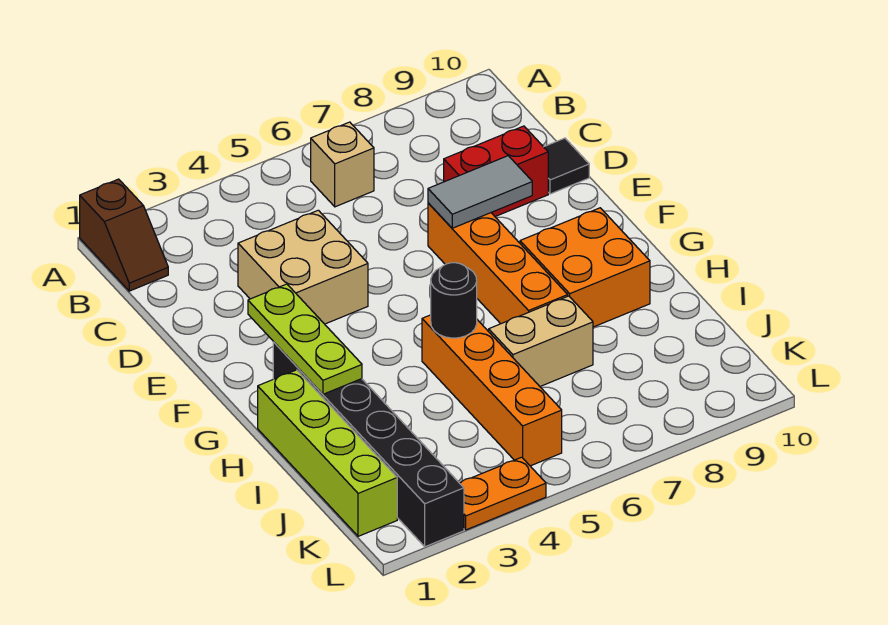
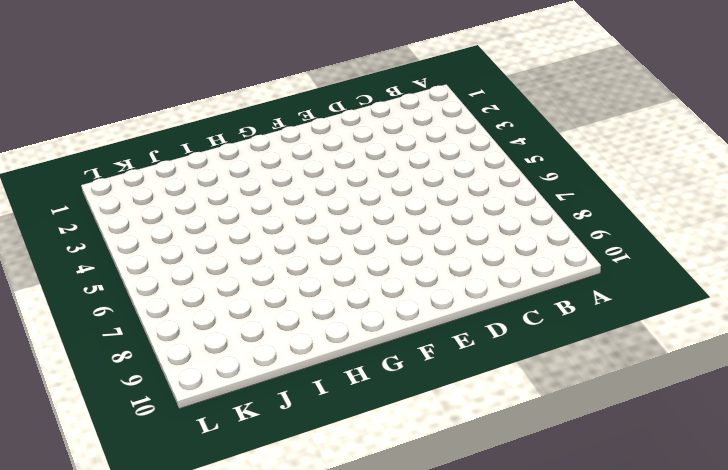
none -> brown slope A1:B1 level 1 top A
none -> tan brick B6 level 1
none -> tan brick D3:E4 level 1

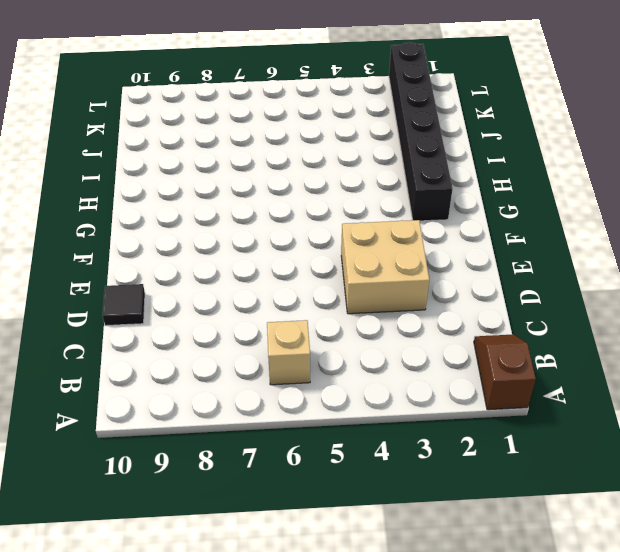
none -> red brick D8:D9 level 1
none -> orange brick E7:H7 level 1
none -> orange brick G8:H9 level 1

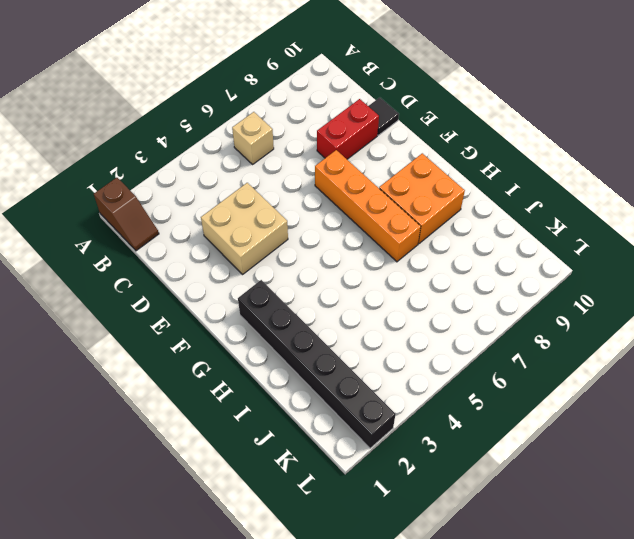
none -> lime brick H1:K1 level 1
none -> orange brick H5:K5 level 1
none -> tan brick I6:I7 level 1

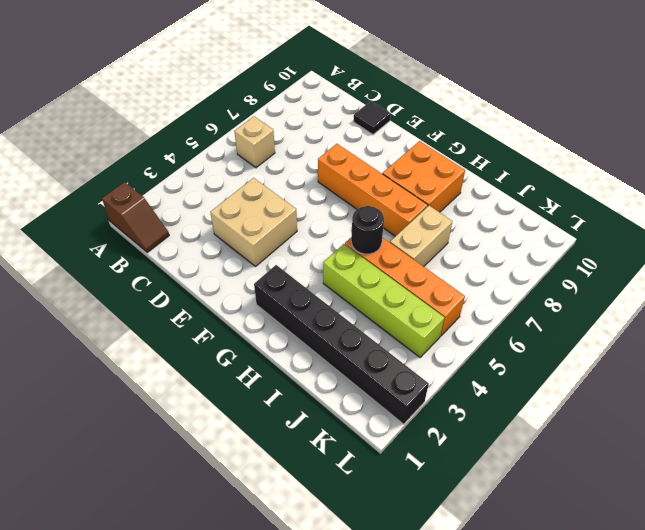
lime brick H4:K4 level 1 -> lime brick H1:K1 level 1
none -> red brick D8:D9 level 1
none -> orange plate L3:L4 level 1
none -> grey tile E7:E8 level 2

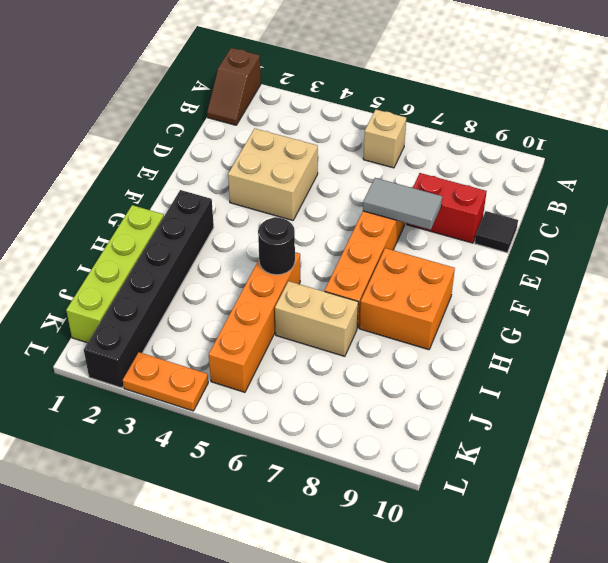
none -> lime plate F2:H2 level 2

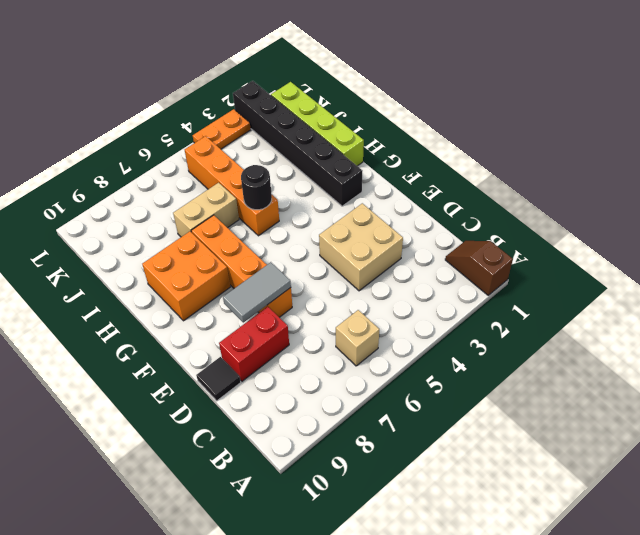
none -> lime plate F2:H2 level 2

